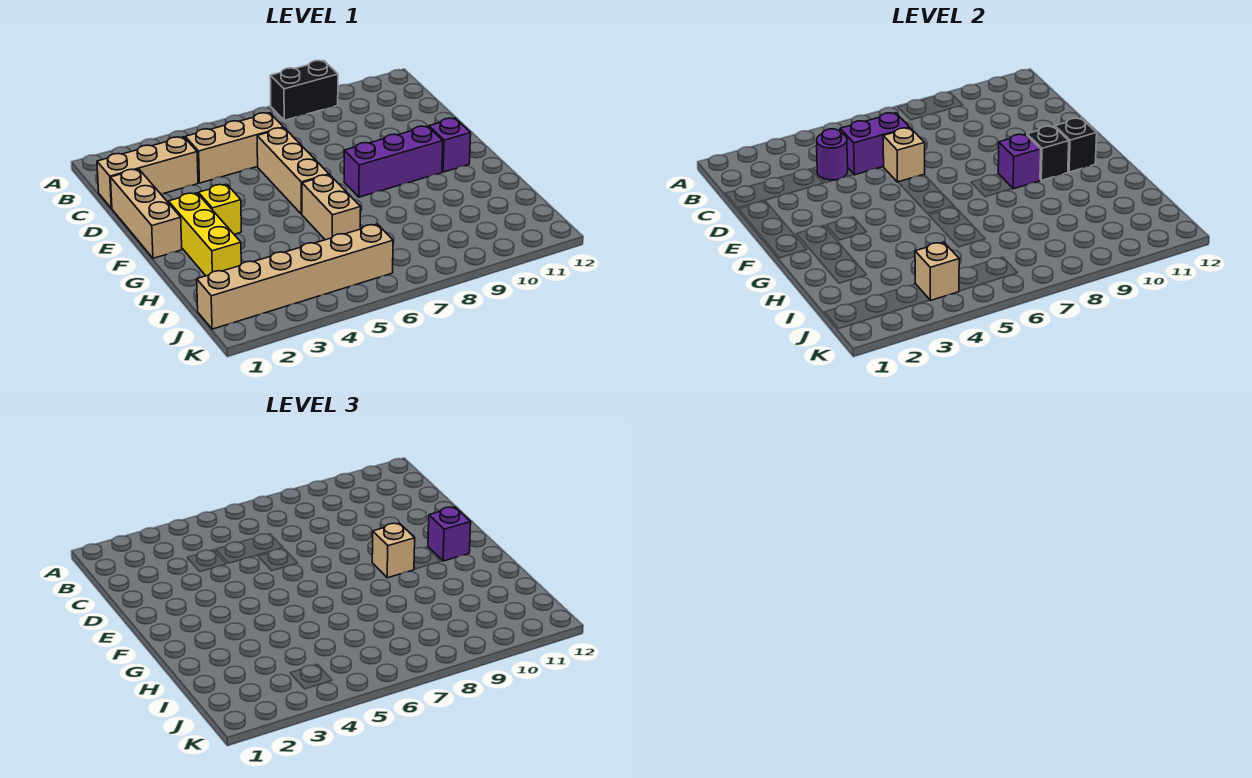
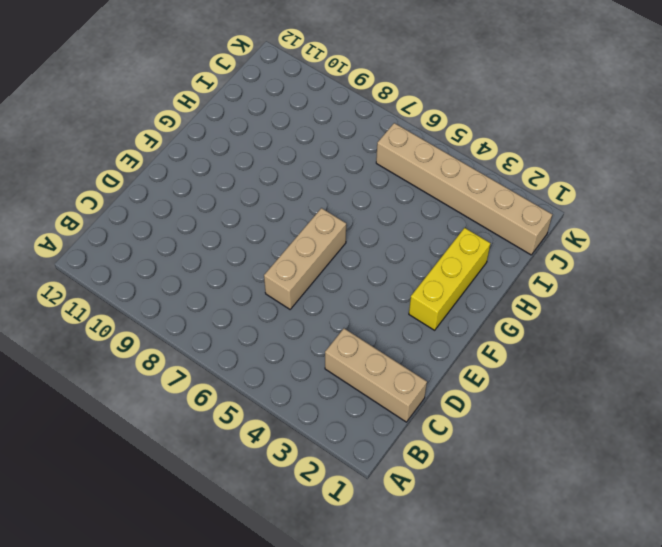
none -> black brick A8:A9 level 1
none -> tan brick C4:C6 level 1
none -> tan brick D1:F1 level 1

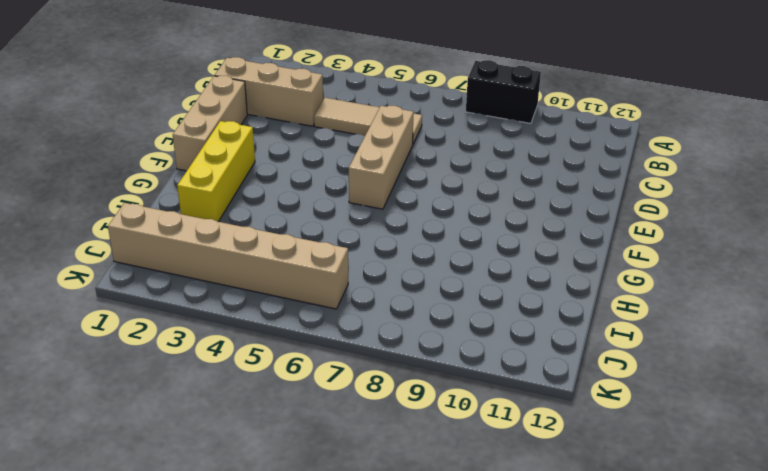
tan tile C4:C6 level 1 -> tan brick C4:C6 level 1
none -> yellow brick F3 level 1
none -> purple brick F8:F10 level 1
none -> purple brick F11 level 1

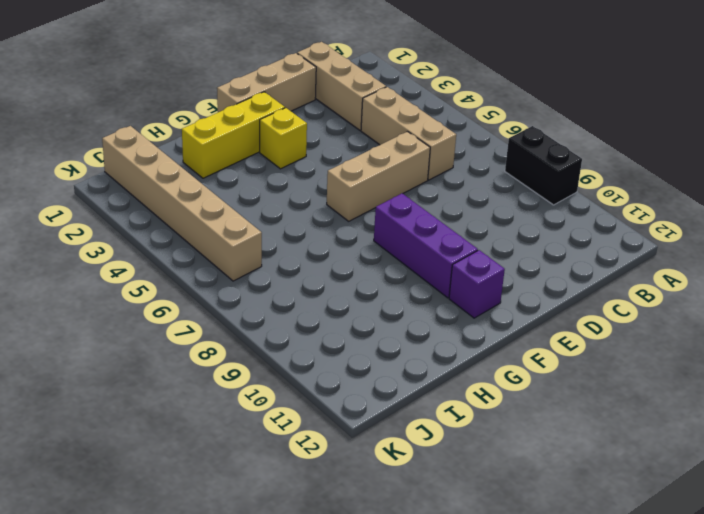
none -> tan brick G6:H6 level 1
none -> purple round brick C4 level 2
none -> purple brick C5:C6 level 2

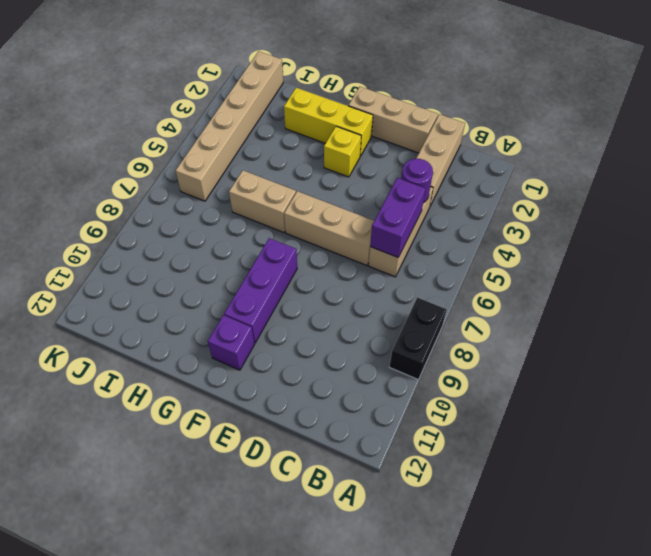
none -> tan brick D6 level 2
none -> purple brick F9 level 2
none -> black brick F10 level 2

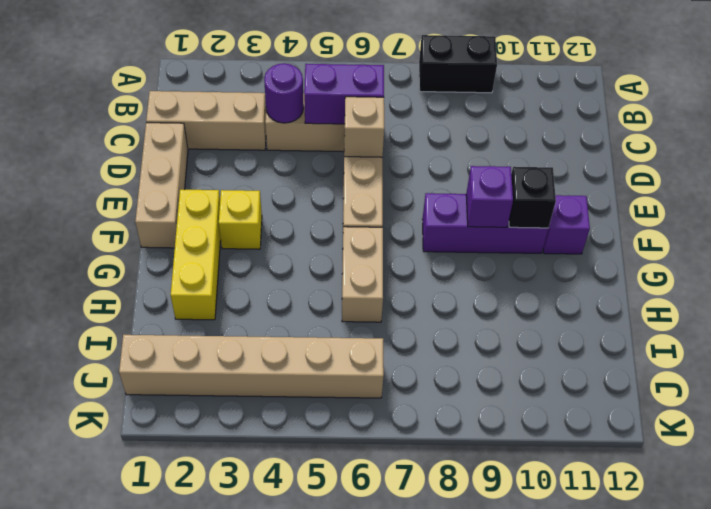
none -> black brick F11 level 2
none -> tan brick J4 level 2
none -> tan brick F9 level 3

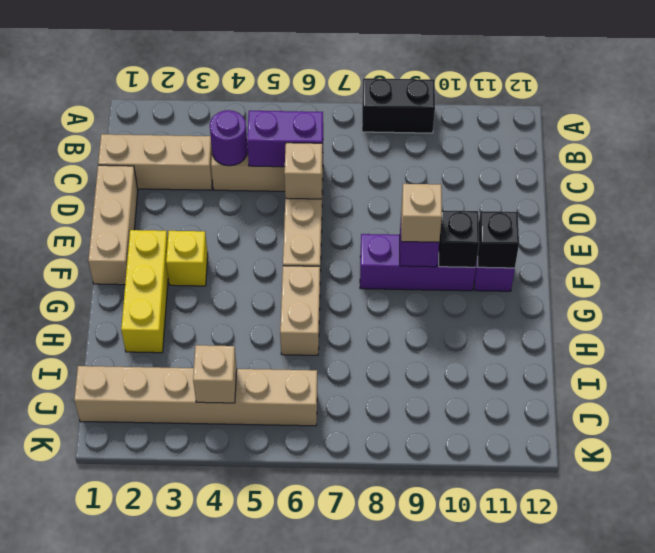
none -> purple brick F11 level 3

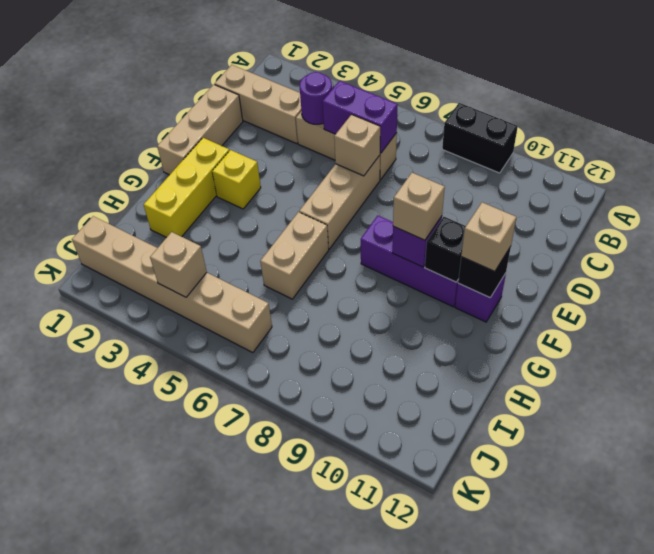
tan brick F11 level 3 -> purple brick F11 level 3

